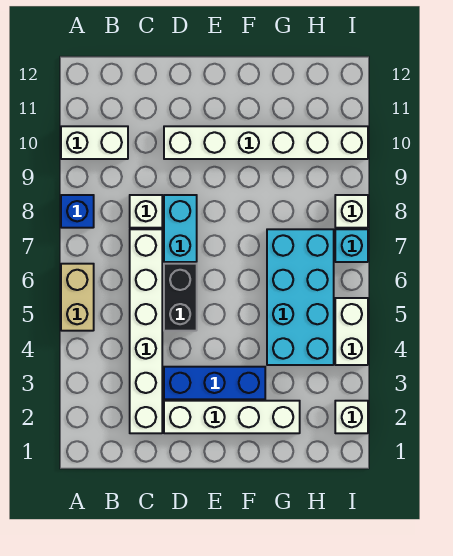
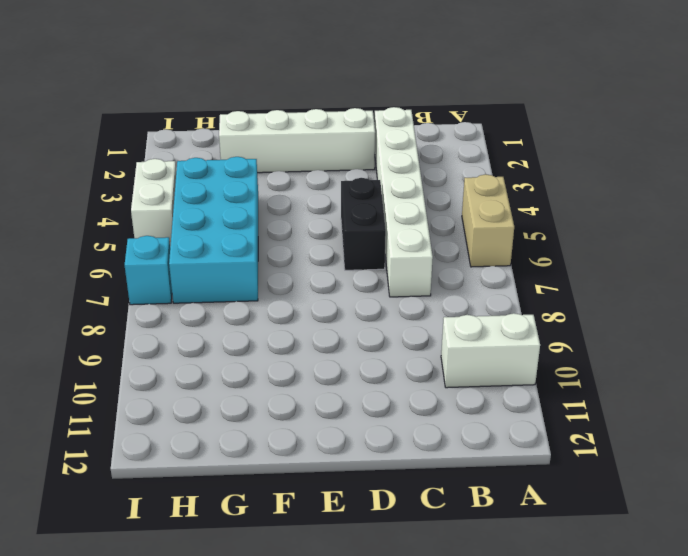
none -> blue brick A8 level 1
none -> white brick C8 level 1
none -> blue brick D3:F3 level 1

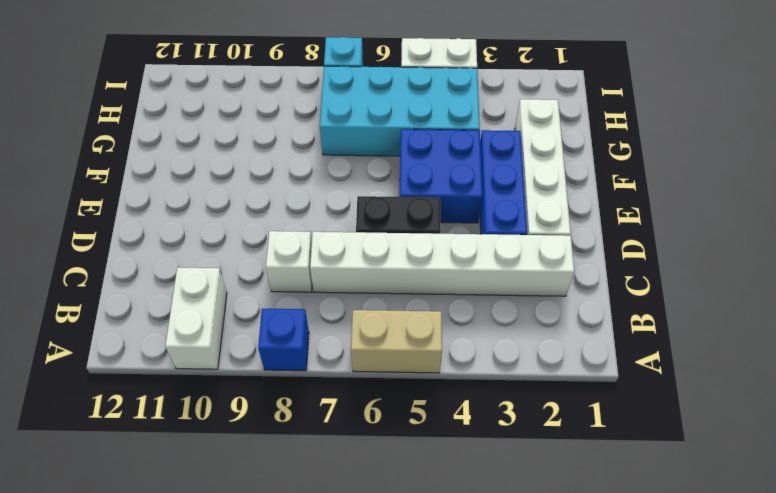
blue brick E4:F5 level 1 -> none
none -> cyan brick D7:D8 level 1
none -> white brick D10:I10 level 1
none -> white brick I2 level 1

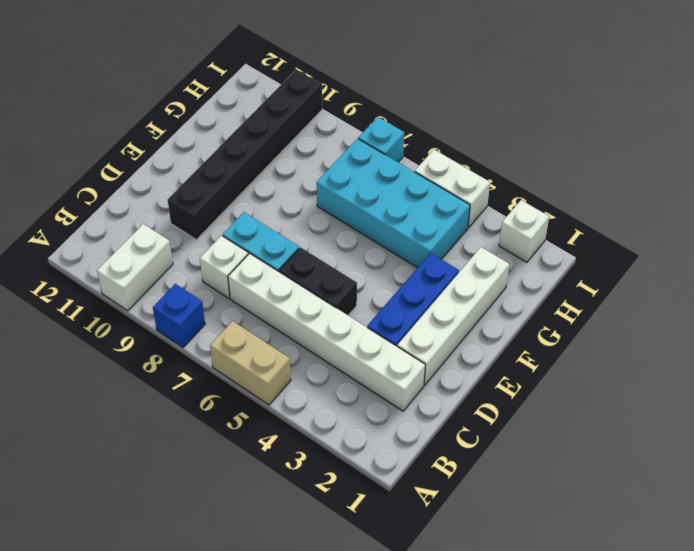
black brick D10:I10 level 1 -> white brick D10:I10 level 1
none -> white brick I8 level 1

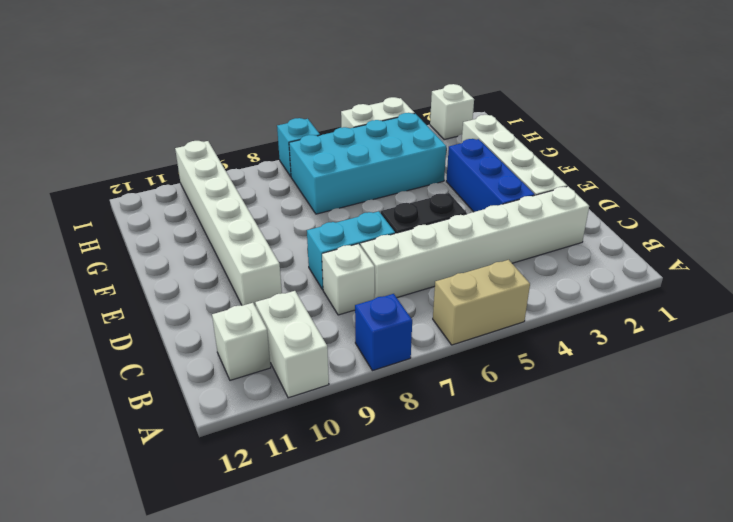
white brick B11 level 1 -> white brick I8 level 1

